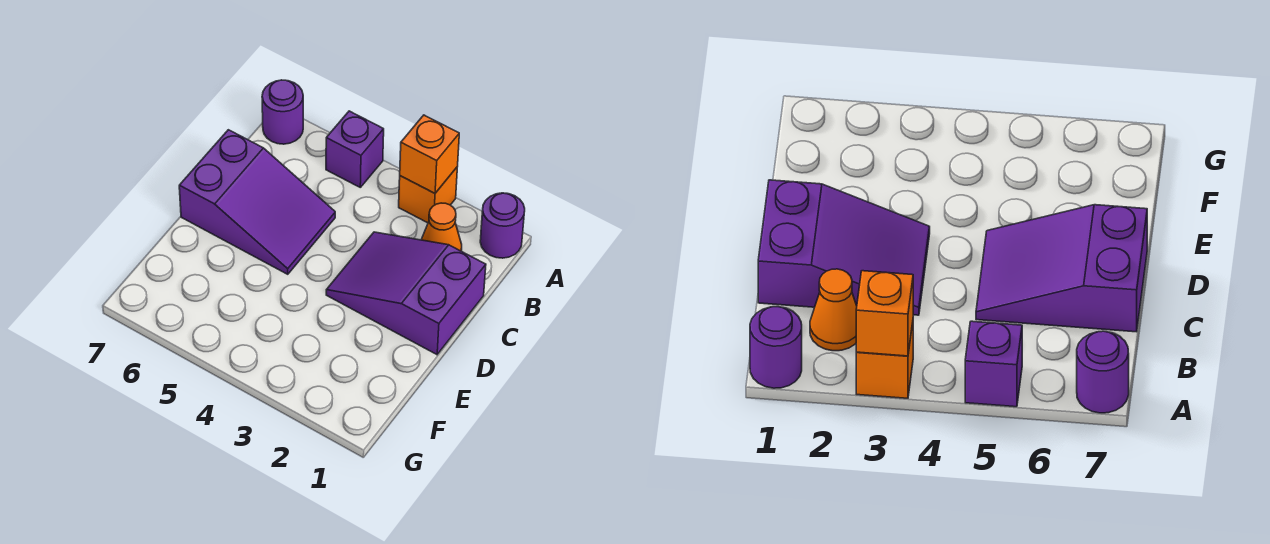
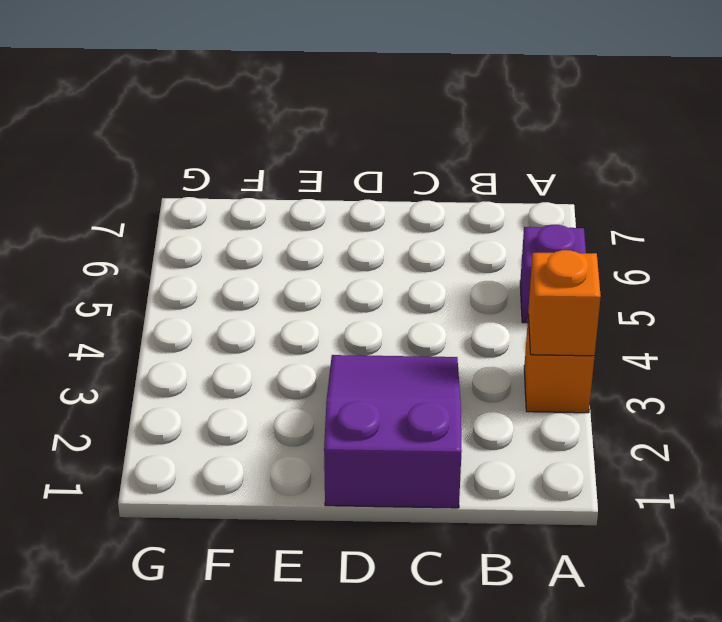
none -> purple round brick A1 level 1
none -> purple round brick A7 level 1

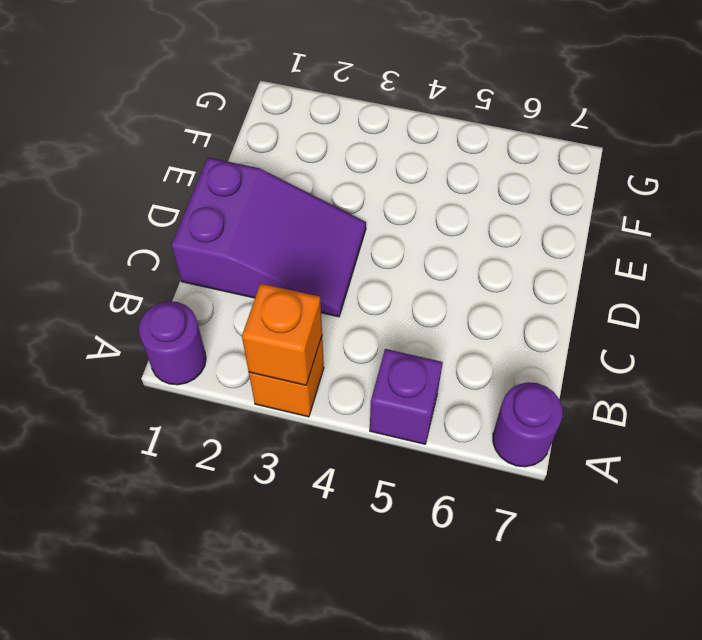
none -> orange cone B2 level 1
none -> purple slope C5:D7 level 1 top 7

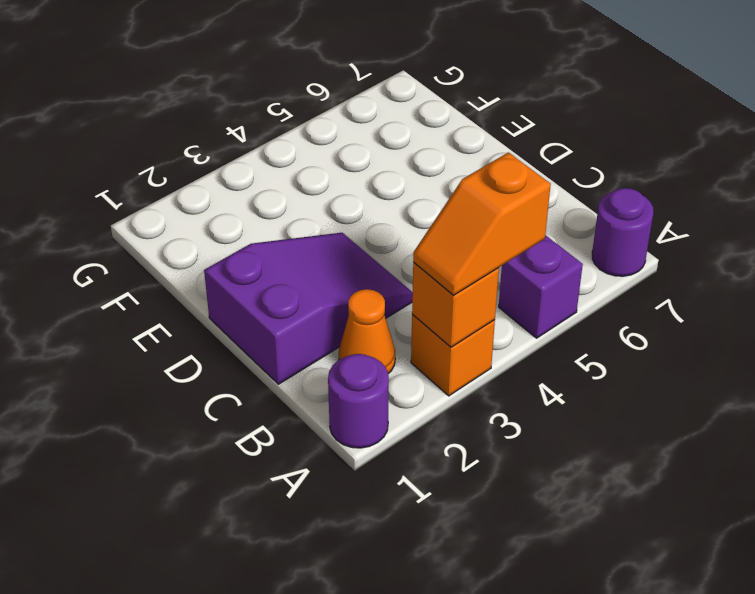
orange slope A3:A4 level 3 top 4 -> none
none -> purple slope C5:D7 level 1 top 7

